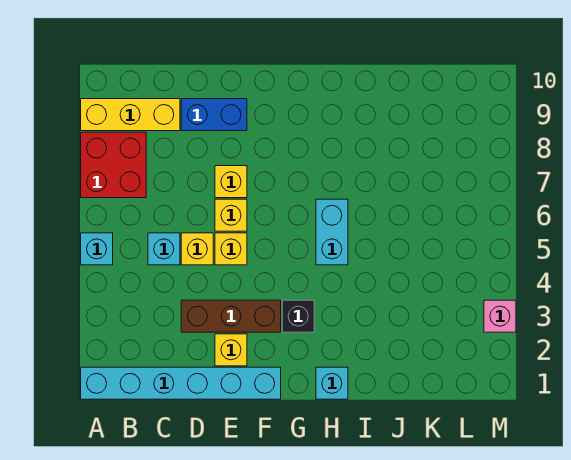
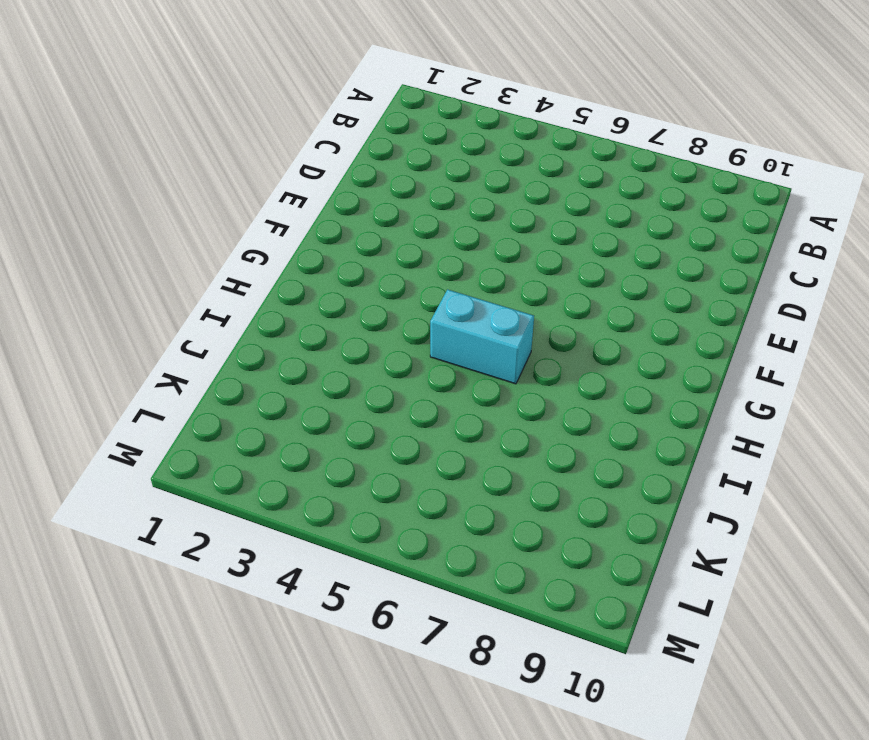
none -> cyan brick A1:F1 level 1
none -> cyan brick A5 level 1
none -> red brick A7:B8 level 1

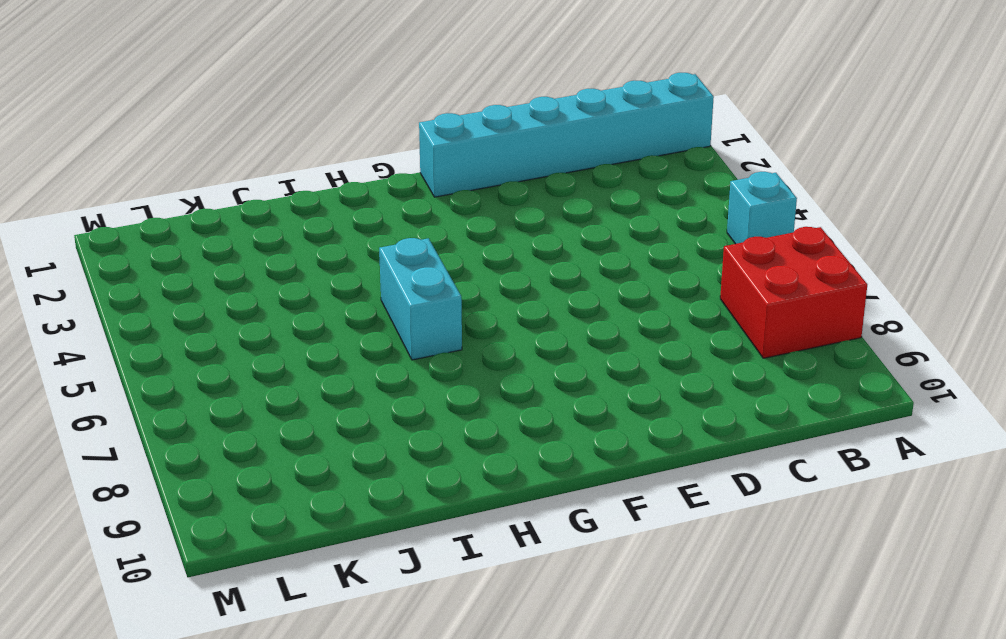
none -> yellow brick A9:C9 level 1
none -> cyan brick C5 level 1
none -> brown brick D3:F3 level 1

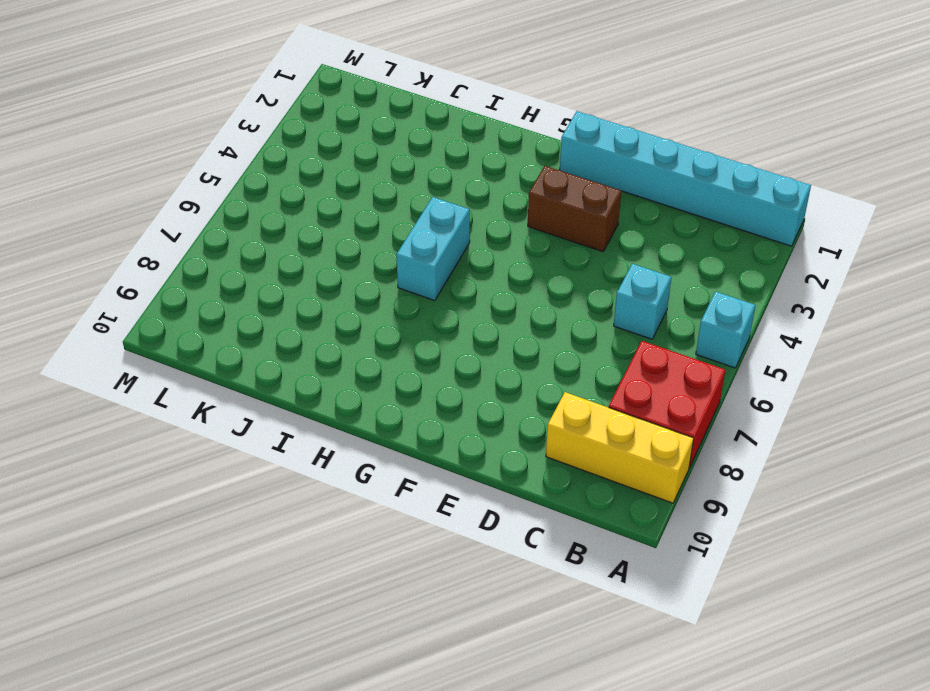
brown brick E3:F3 level 1 -> brown brick D3:F3 level 1
none -> yellow brick D5 level 1
none -> blue brick D9:E9 level 1
none -> yellow brick E2 level 1

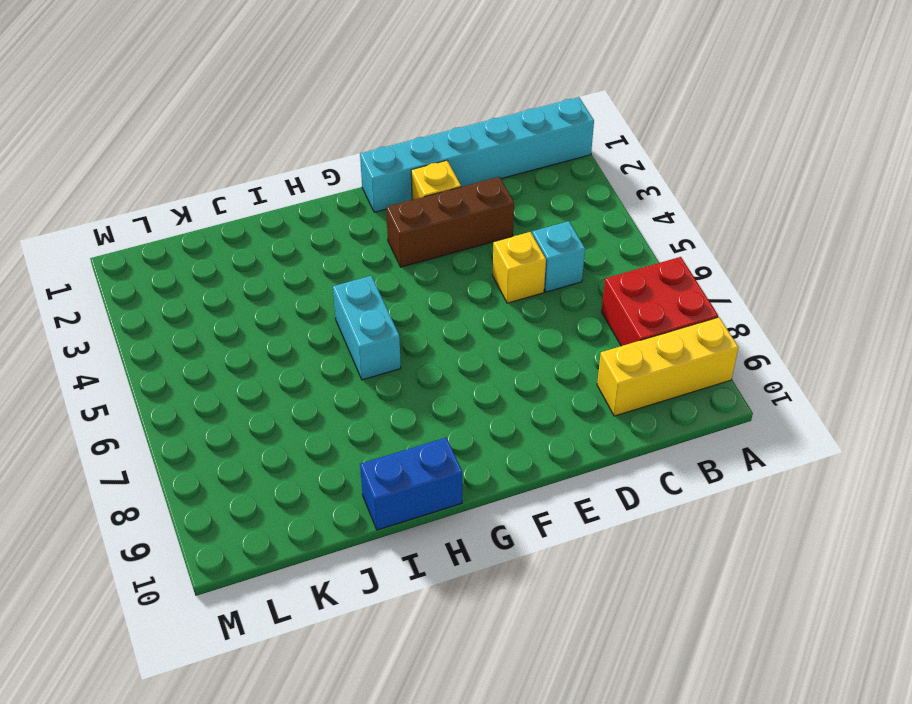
blue brick H10:I10 level 1 -> blue brick D9:E9 level 1
none -> cyan brick A5 level 1
none -> yellow brick E5 level 1
none -> yellow brick E6 level 1

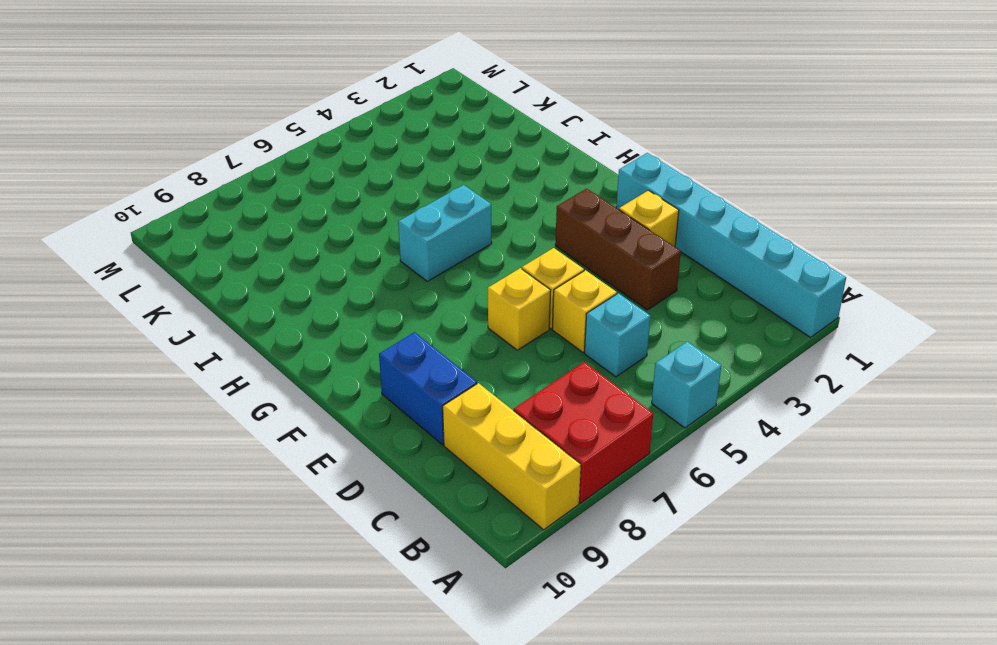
none -> yellow brick E7 level 1
none -> black brick G3 level 1
none -> cyan brick H1 level 1

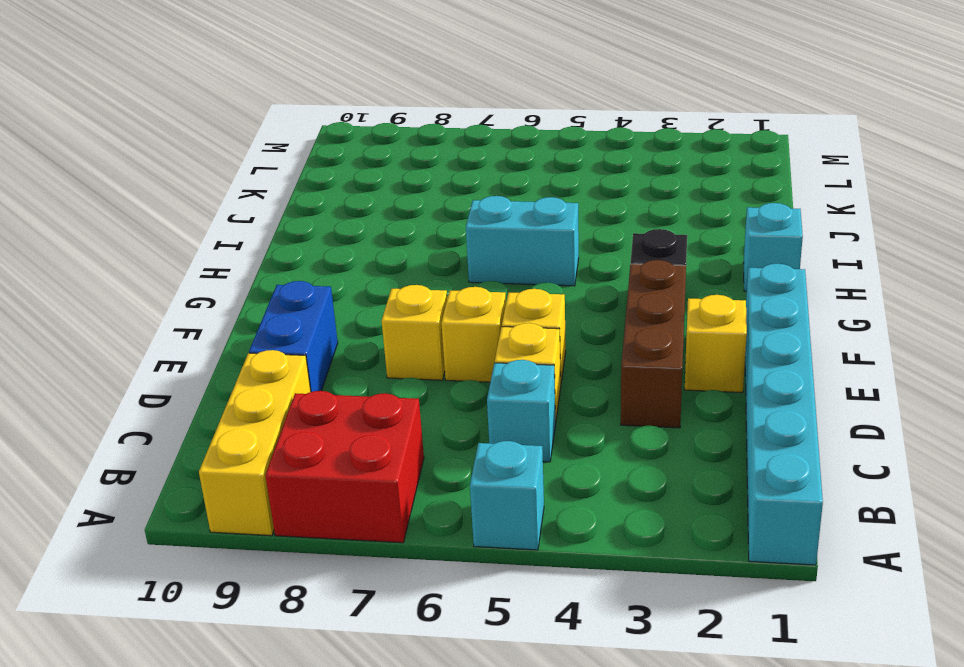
none -> pink brick M3 level 1

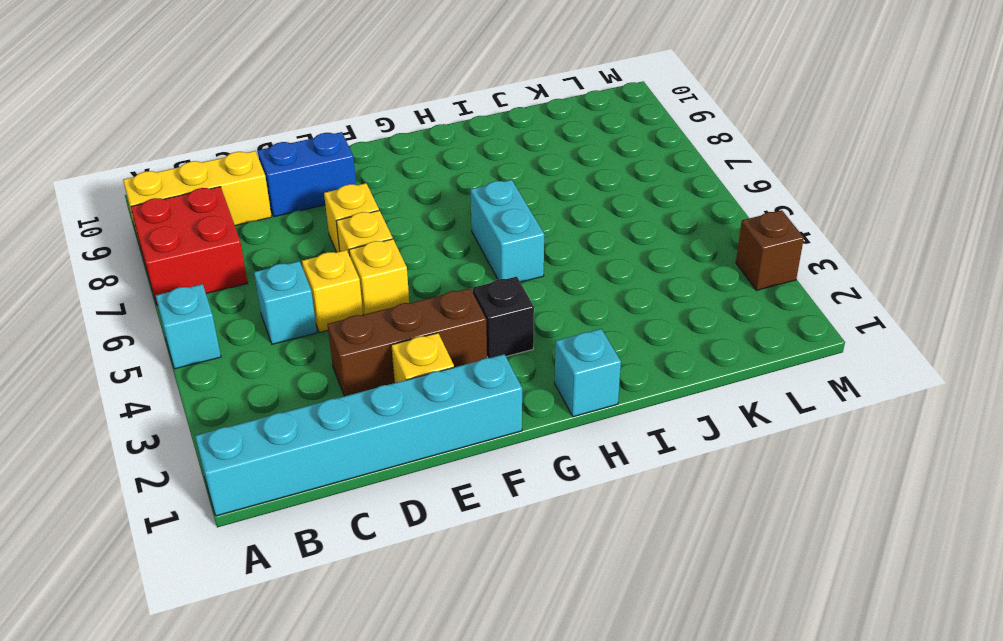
brown brick M3 level 1 -> pink brick M3 level 1

